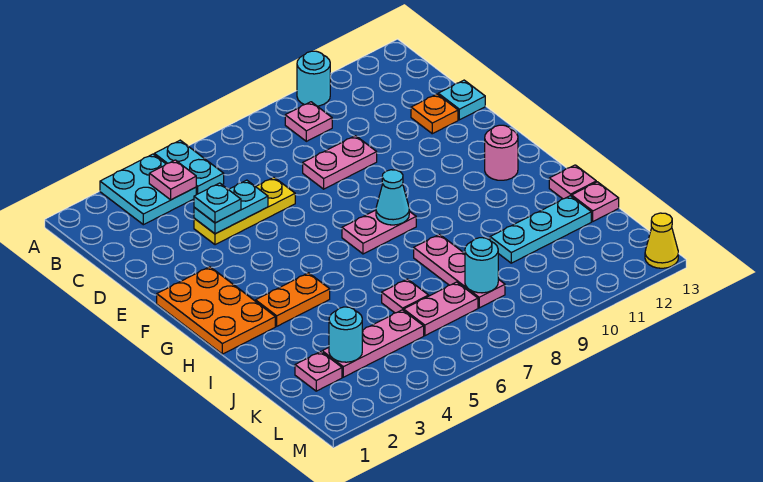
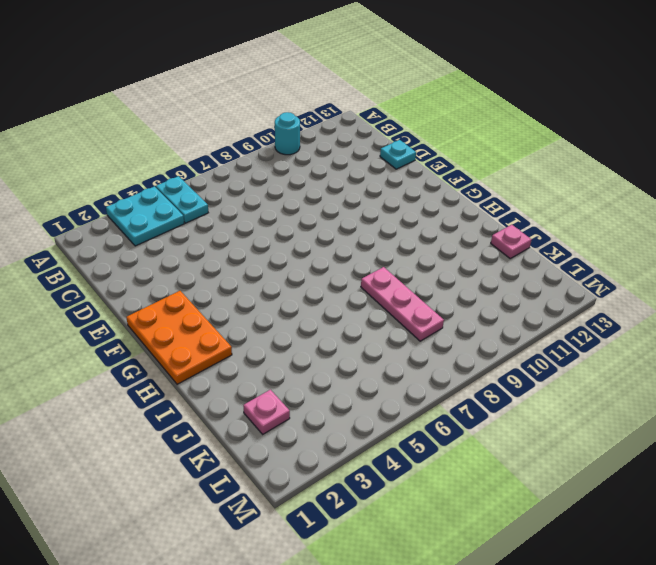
none -> pink plate B9 level 1
none -> yellow plate D4:D6 level 1
none -> pink plate D8:D9 level 1

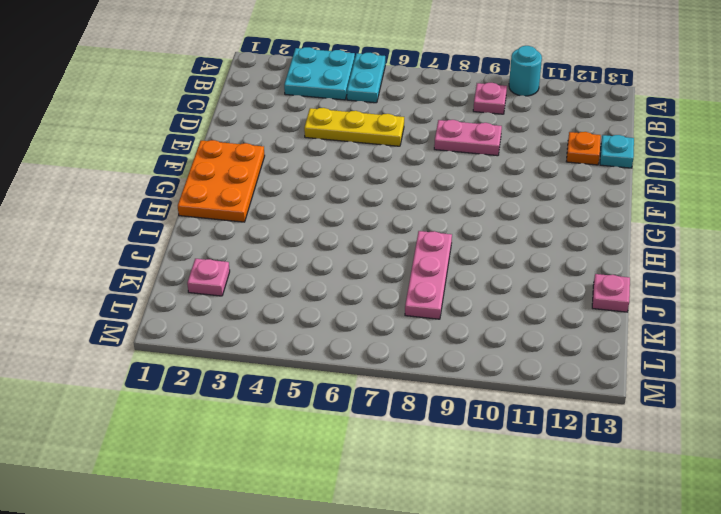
none -> pink plate G7:G8 level 1
none -> pink round brick G12 level 1
none -> orange plate H3:H4 level 1

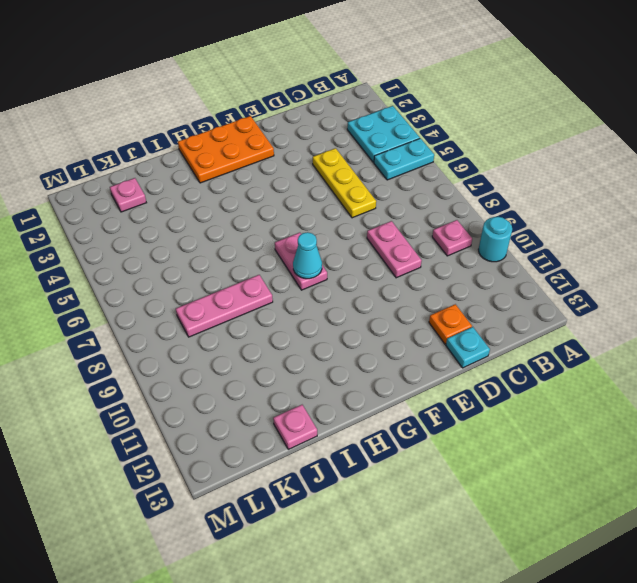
none -> pink round brick G12 level 1
none -> orange plate H3:H4 level 1
none -> pink plate I13 level 1

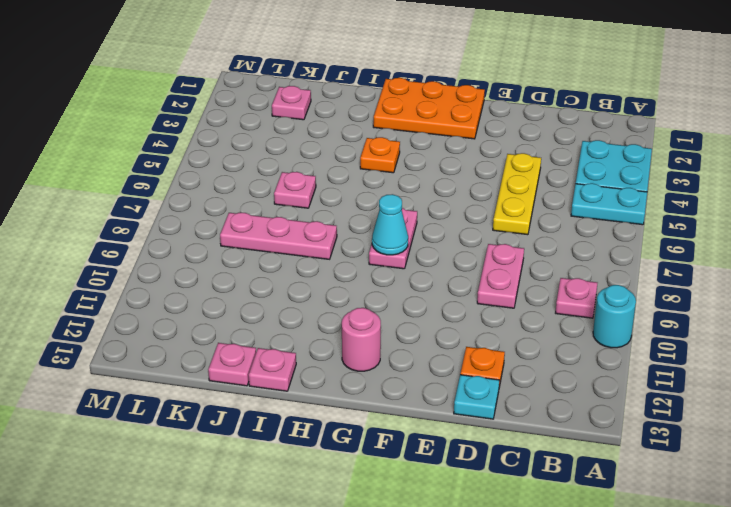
orange plate H4 level 1 -> orange plate H3:H4 level 1
none -> cyan plate J10:J12 level 1
none -> pink plate K3:K5 level 1
none -> pink plate K6:K7 level 1

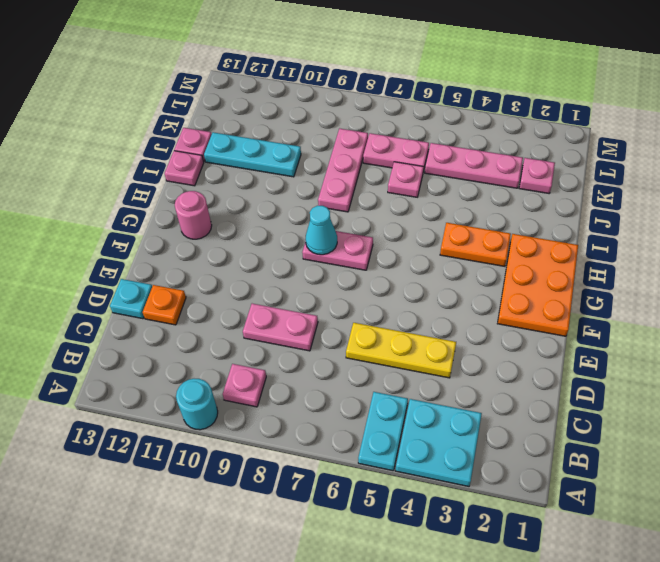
none -> yellow cone M13 level 1
none -> pink plate B4 level 2
none -> cyan plate D4:D5 level 2

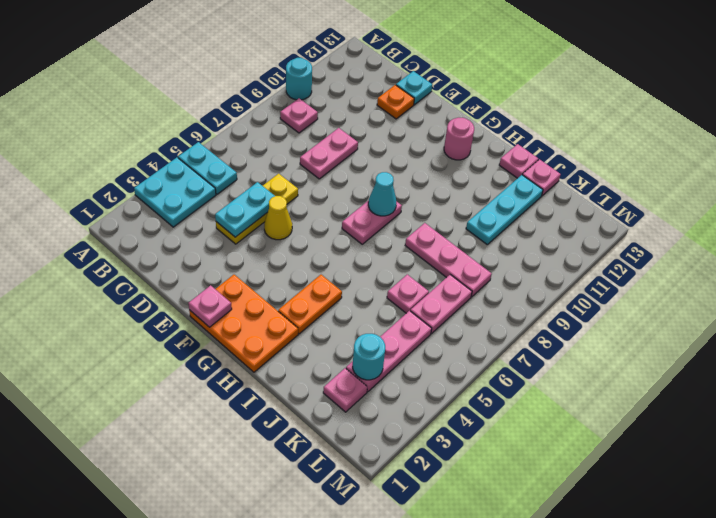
yellow cone E5 level 1 -> yellow cone M13 level 1
pink plate F1 level 2 -> pink plate B4 level 2
none -> cyan round brick K8 level 2
none -> cyan plate D4 level 3

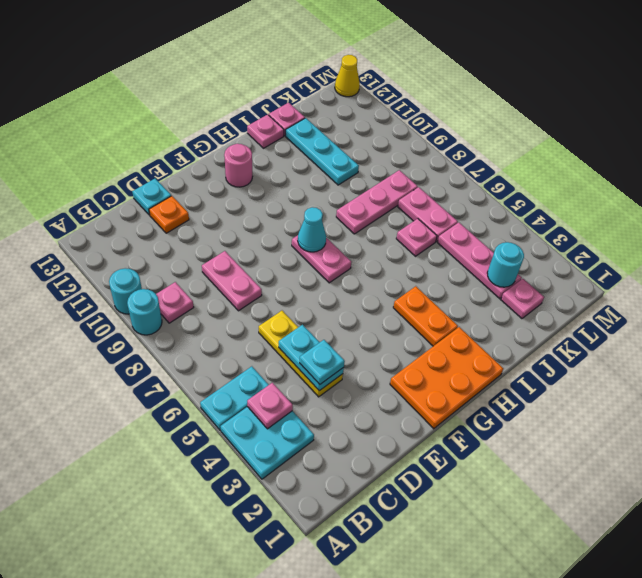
cyan round brick A9 level 1 -> cyan round brick K8 level 2

